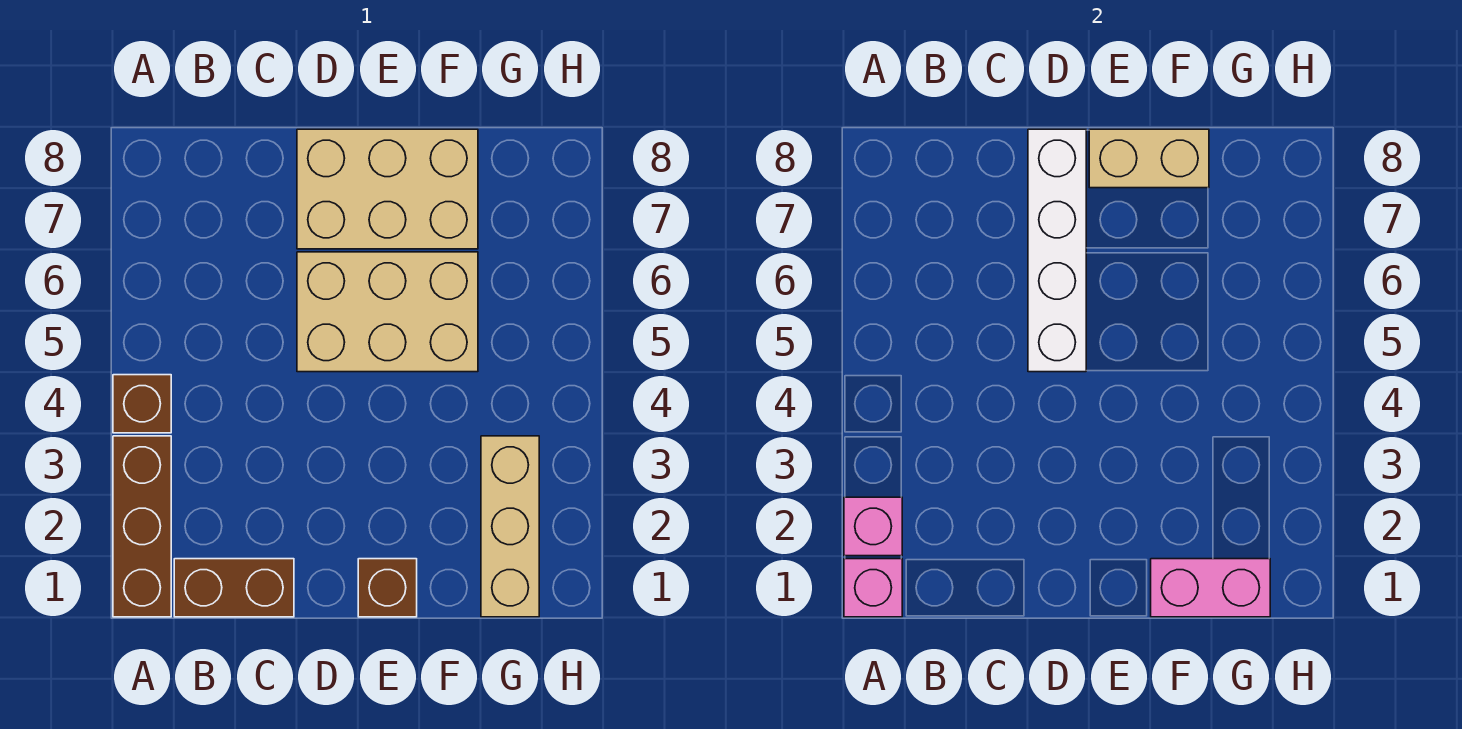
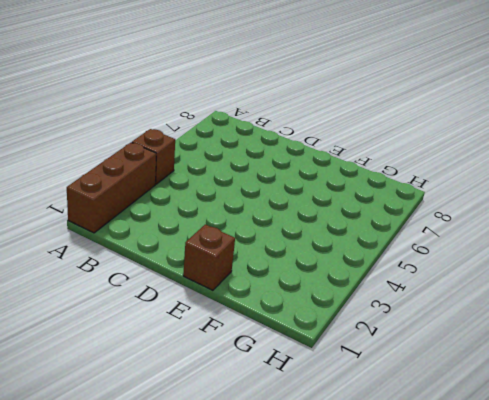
none -> brown brick B1:C1 level 1
none -> tan brick D5:F6 level 1
none -> tan brick D7:F8 level 1

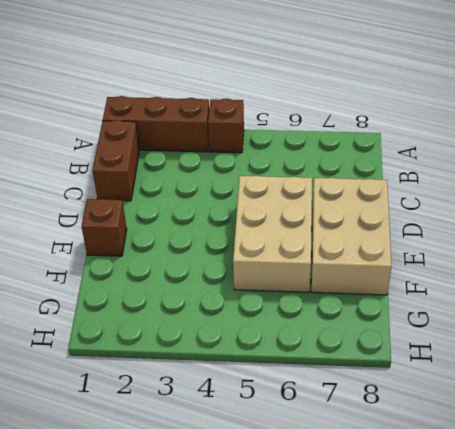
none -> tan brick G1:G3 level 1
none -> pink brick A1 level 2
none -> pink brick A2 level 2

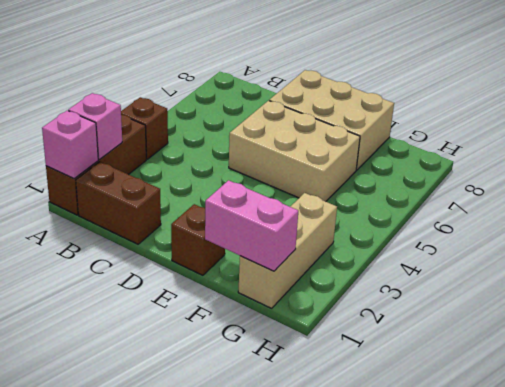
none -> white brick D5:D8 level 2
none -> tan brick E8:F8 level 2

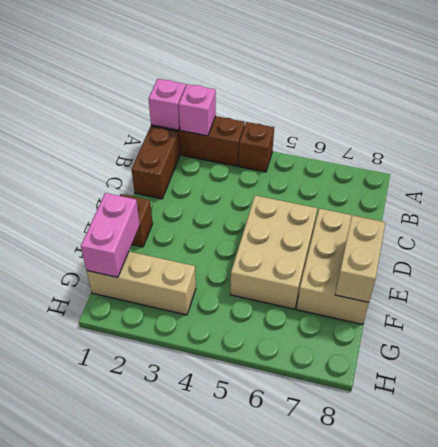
none -> white brick D5:D8 level 2

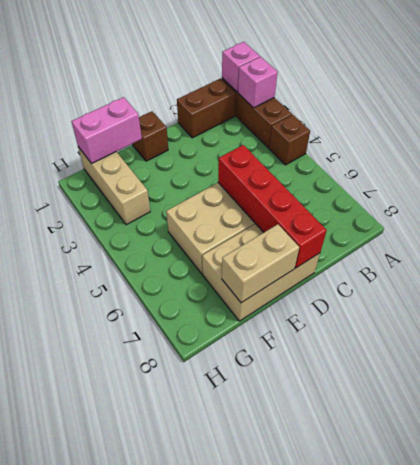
red brick D5:D8 level 2 -> white brick D5:D8 level 2

